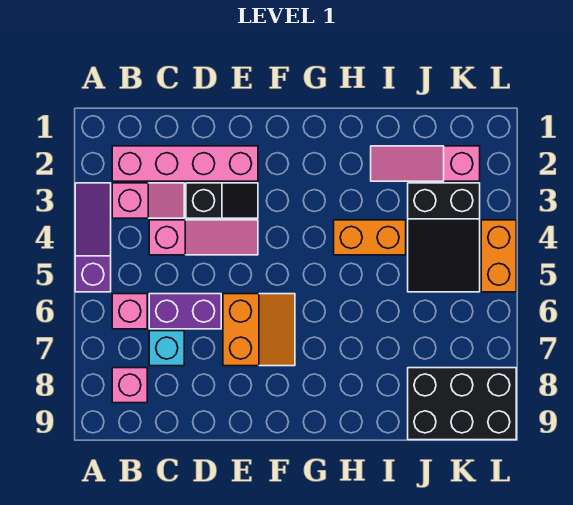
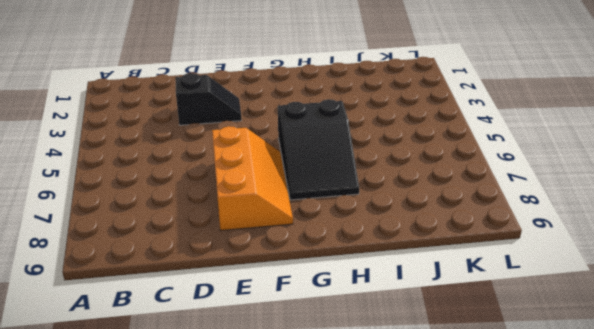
orange slope E6:F8 level 1 top E -> orange slope E6:F7 level 1 top E
black slope G5:H7 level 1 top 5 -> black slope J3:K5 level 1 top 3
none -> purple slope A3:A5 level 1 top 5
none -> pink brick B2:E2 level 1
none -> pink slope B3:C3 level 1 top B

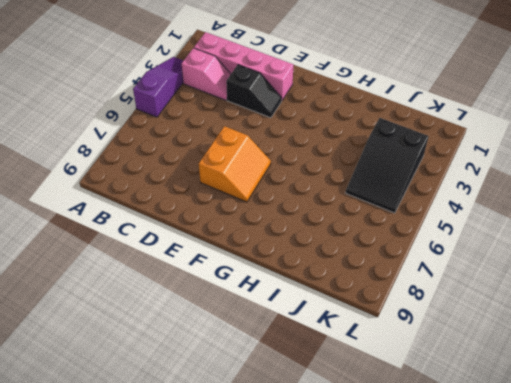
none -> pink brick B6 level 1
none -> pink brick B8 level 1
none -> pink slope C4:E4 level 1 top C

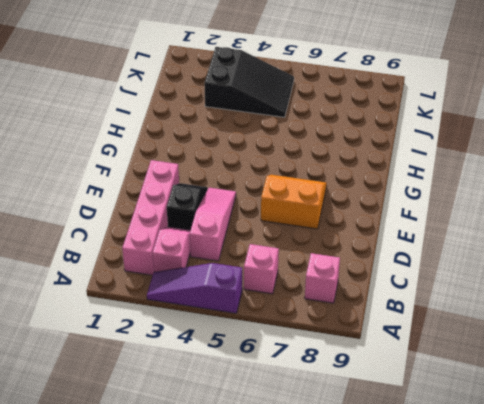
none -> purple brick C6:D6 level 1
none -> cyan brick C7 level 1
none -> orange brick H4:I4 level 1

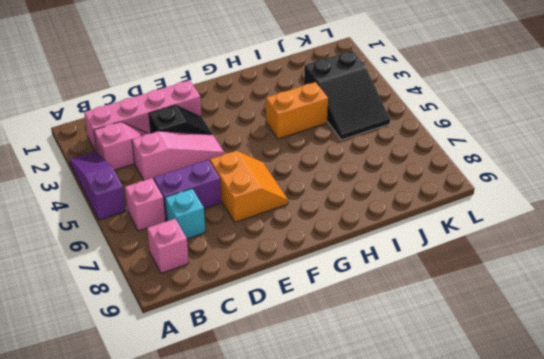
none -> pink slope I2:K2 level 1 top K
none -> black brick J8:L9 level 1
none -> orange brick L4:L5 level 1

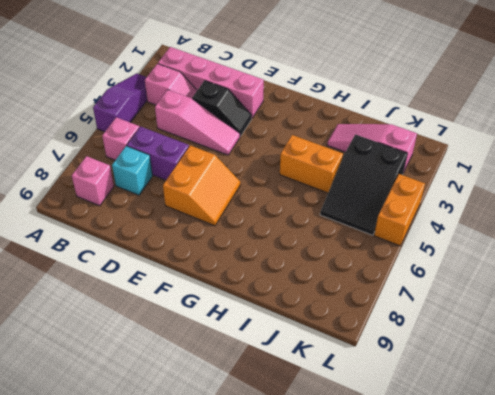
none -> black brick J8:L9 level 1

